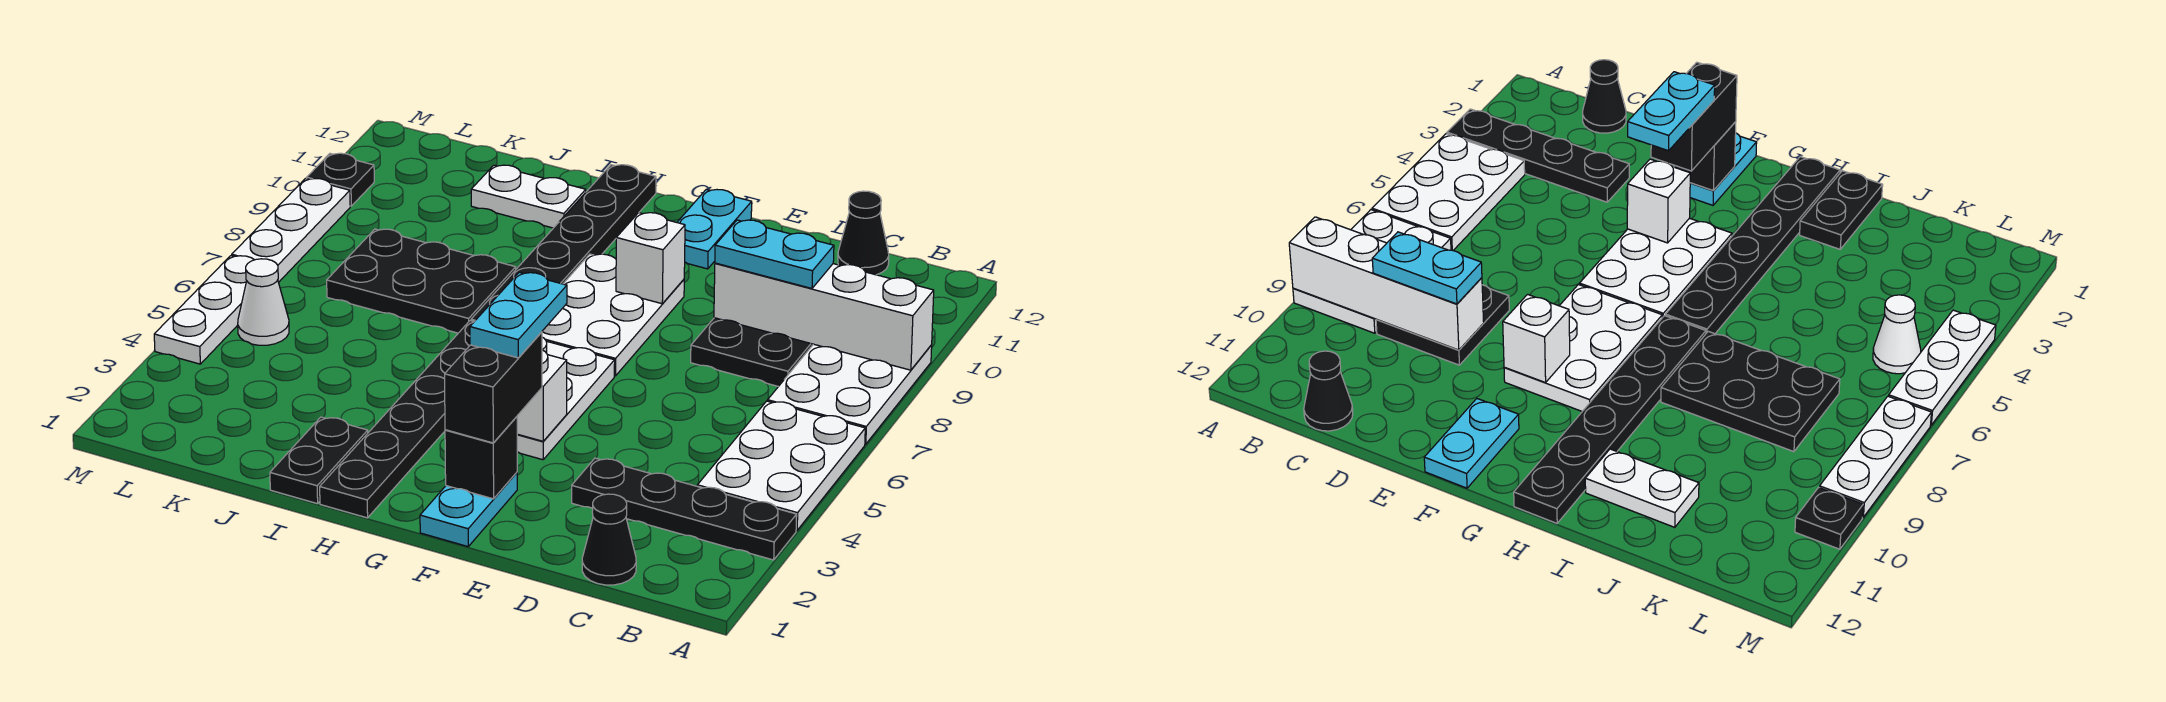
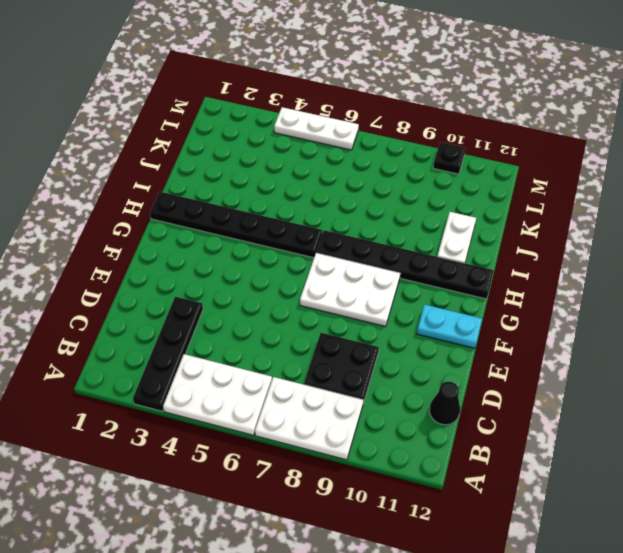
none -> black cone C1 level 1
none -> cyan plate F1:F2 level 1
none -> white plate F4:G6 level 1

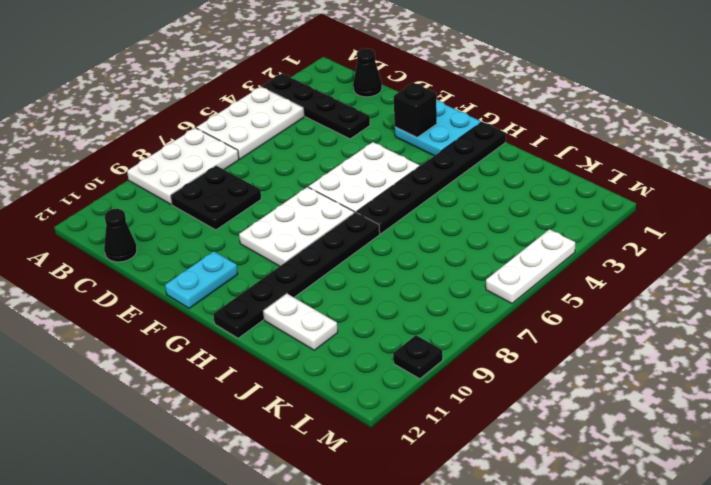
cyan plate F1:G2 level 1 -> cyan plate F1:F2 level 1
none -> black plate I1:I2 level 1
none -> black plate I7:K8 level 1
none -> white cone L5 level 1

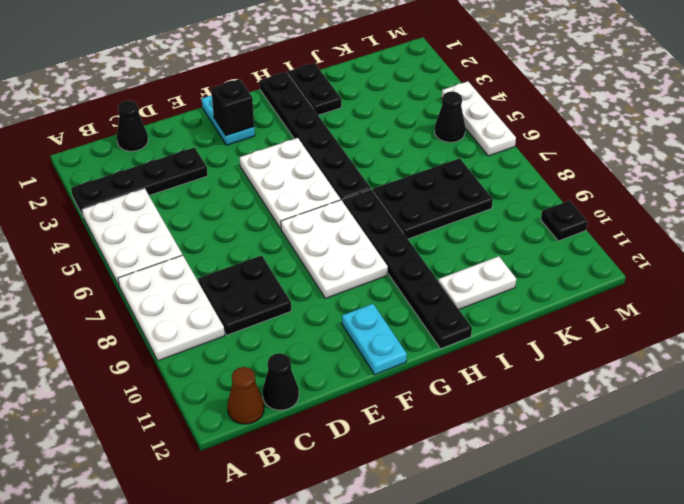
brown cone B12 level 1 -> none
black cone L5 level 1 -> white cone L5 level 1
none -> white plate M7:M9 level 1
none -> white brick A9:D9 level 2
none -> white brick F4 level 2

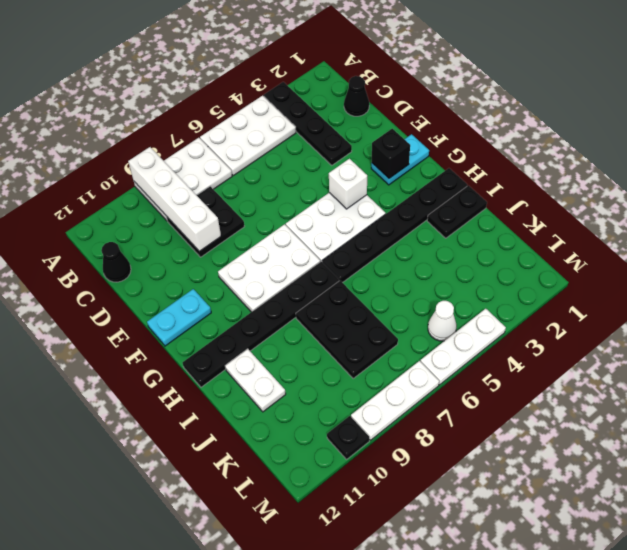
none -> white brick F9 level 2
none -> cyan plate C9:D9 level 3
none -> black brick F2:F3 level 3

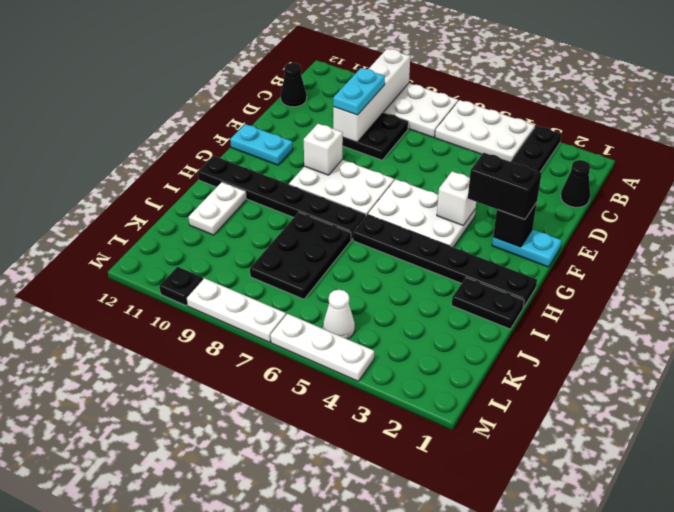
none -> cyan plate F3:F4 level 4

